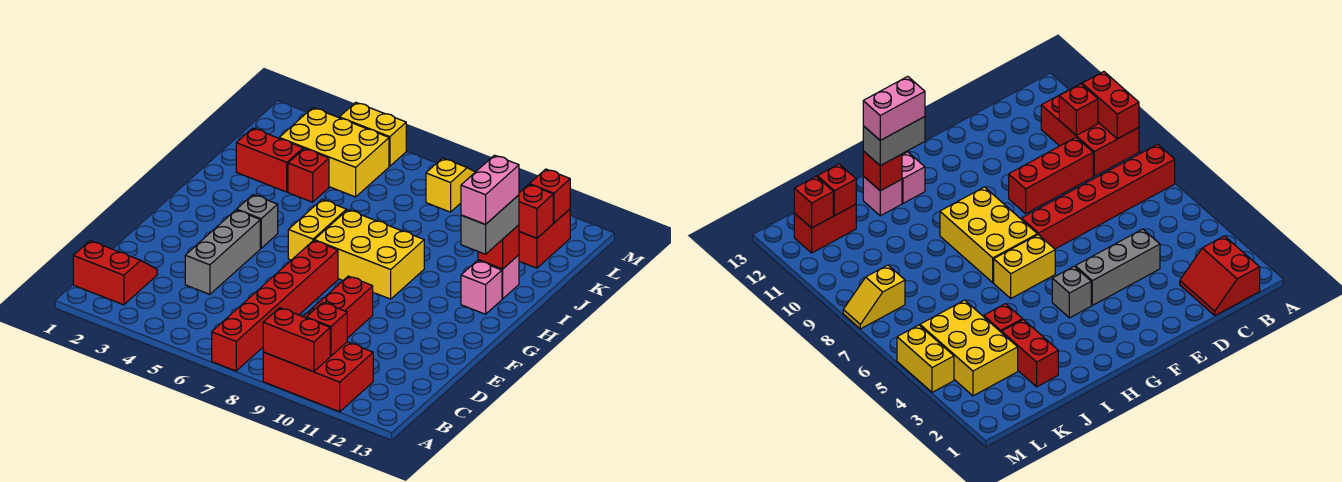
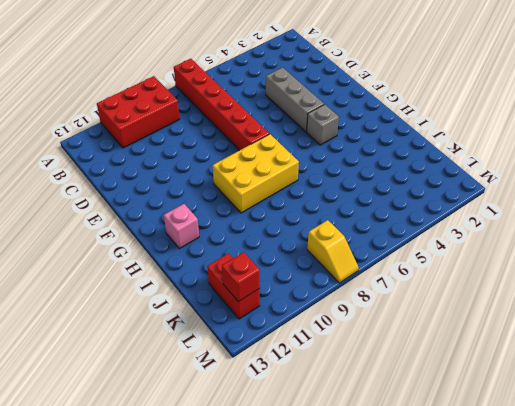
none -> red slope B1:C2 level 1 top B
none -> red brick C9:E9 level 1
none -> yellow brick G6:H6 level 1

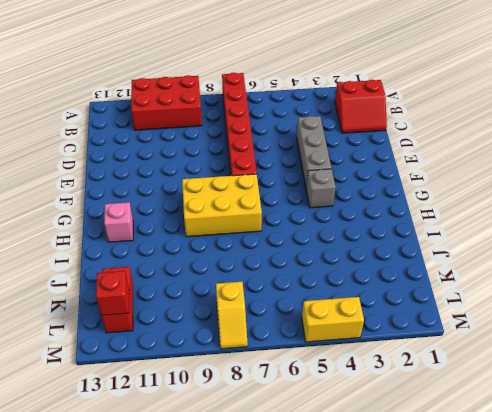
none -> red brick C9:E9 level 1
none -> yellow brick G6:H6 level 1
none -> pink brick I12 level 1

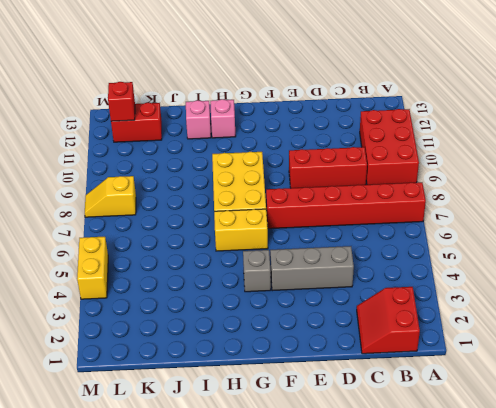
none -> red brick J2:J3 level 1
none -> red brick J4 level 1
none -> yellow brick K3:L5 level 1

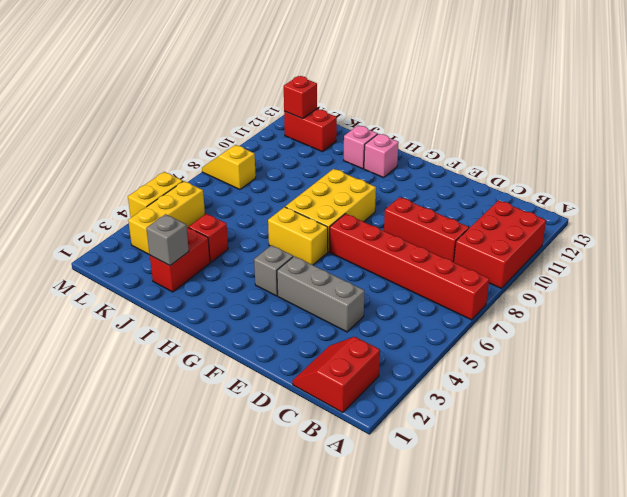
grey brick J2 level 2 -> none
yellow brick L3:L5 level 1 -> yellow brick K3:L5 level 1
none -> red brick A9:A10 level 2
none -> red brick B10 level 2
none -> red brick I12 level 2

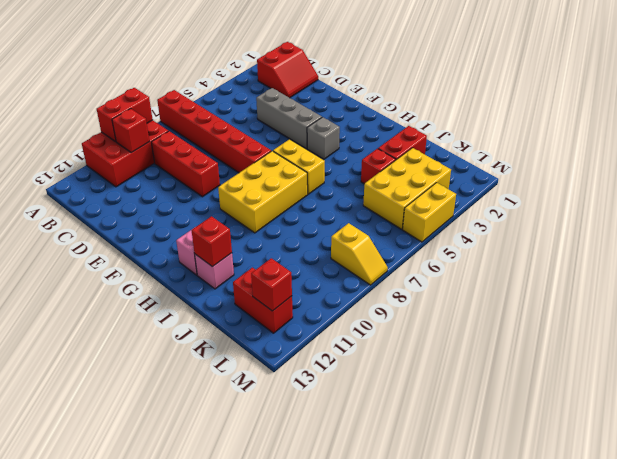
none -> red brick K12 level 2
none -> grey brick H12:I12 level 3
none -> pink brick H12:I12 level 4

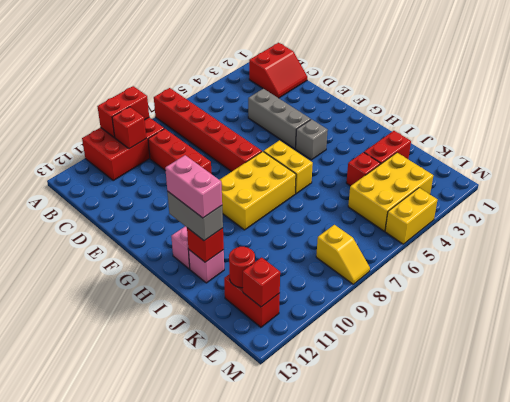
red round brick K12 level 2 -> red brick K12 level 2

